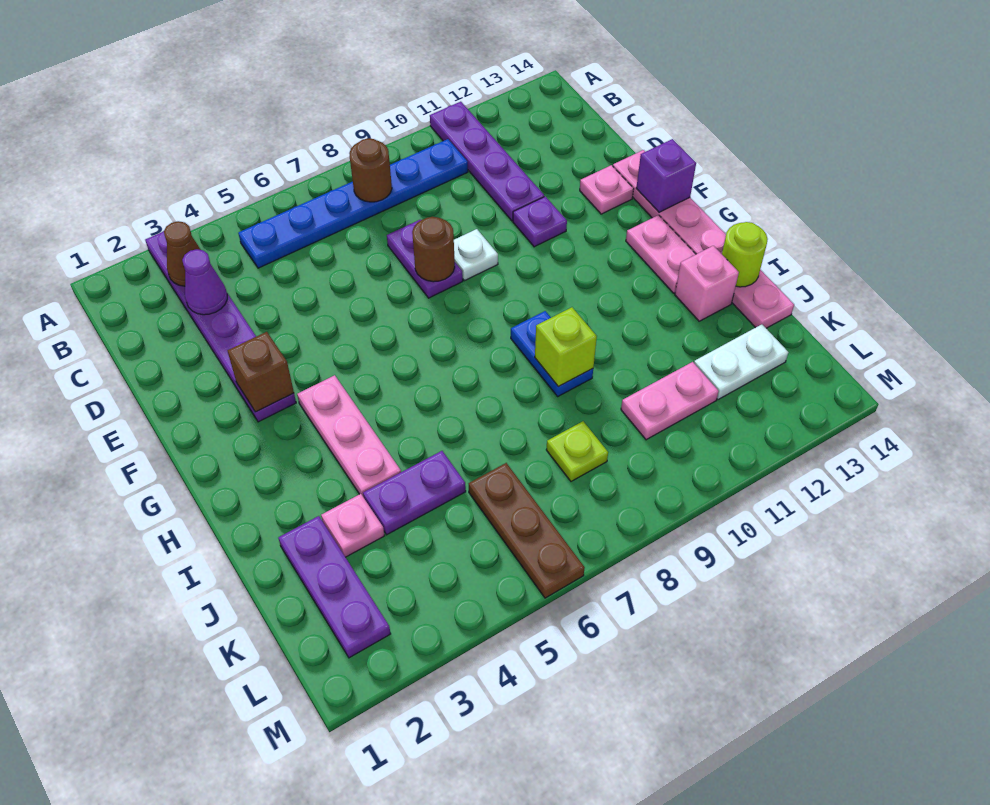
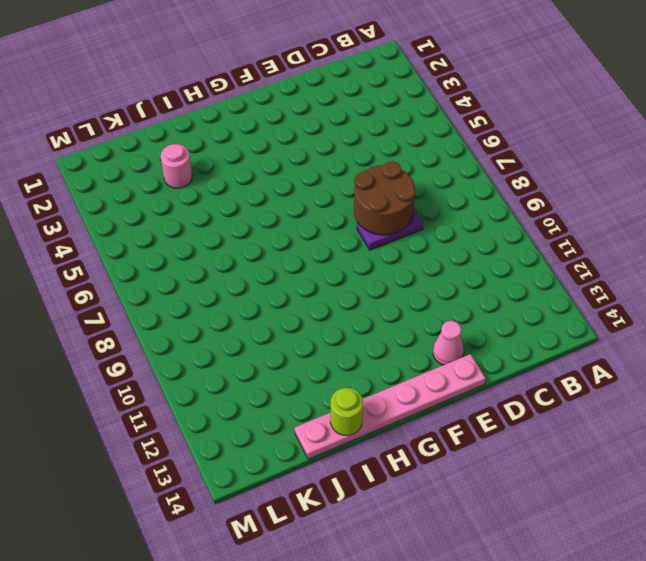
brown round brick D7:E8 level 2 -> brown round brick E8 level 2
pink cone E13 level 1 -> pink plate E13 level 1
pink round brick J3 level 1 -> pink plate J3 level 1
none -> purple plate A3:F3 level 1
none -> purple plate A11:D11 level 1
none -> blue plate B5:B10 level 1

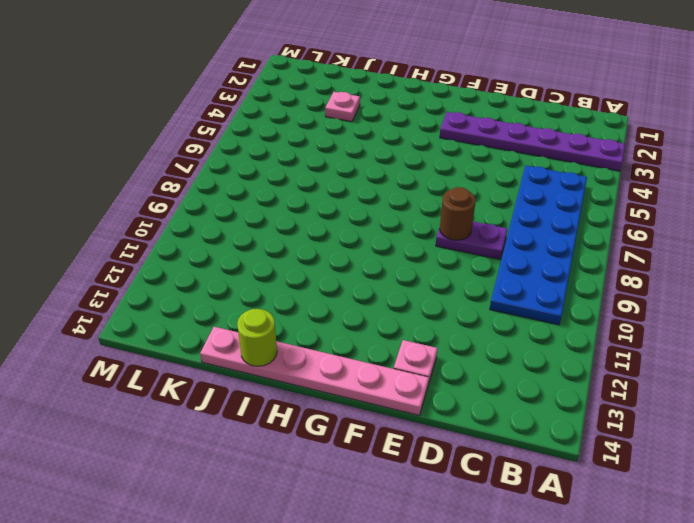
blue plate B5:C10 level 1 -> blue plate B5:B10 level 1
none -> purple plate A11:D11 level 1
none -> white plate E9 level 1
none -> purple plate E11 level 1

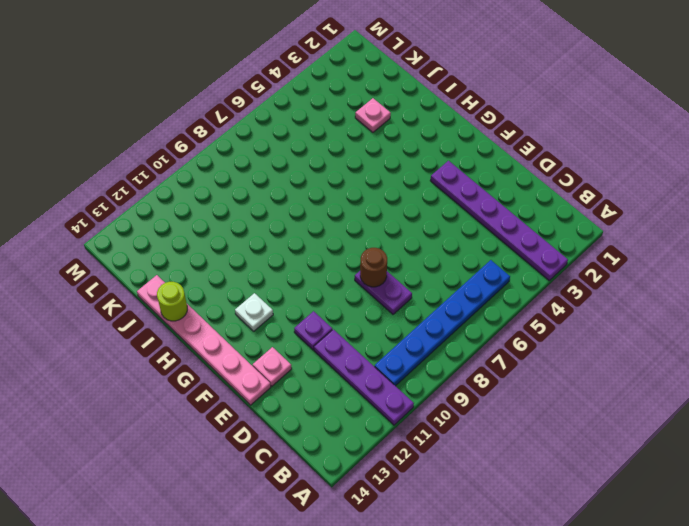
white plate G12 level 1 -> white plate E9 level 1
none -> pink plate G4:I4 level 1
none -> pink plate G13:H13 level 1
none -> blue plate H9:I9 level 1

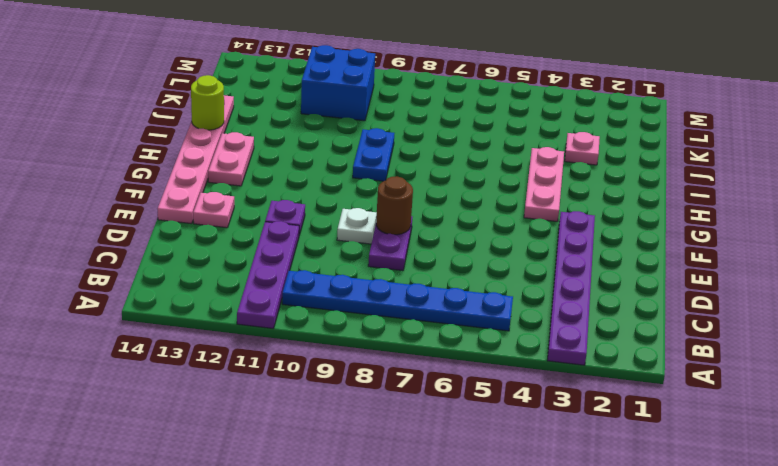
blue brick K10:L11 level 1 -> pink plate K10:K11 level 1
none -> pink brick I13 level 1
none -> purple plate J2:L2 level 1
none -> purple plate J4:J5 level 1

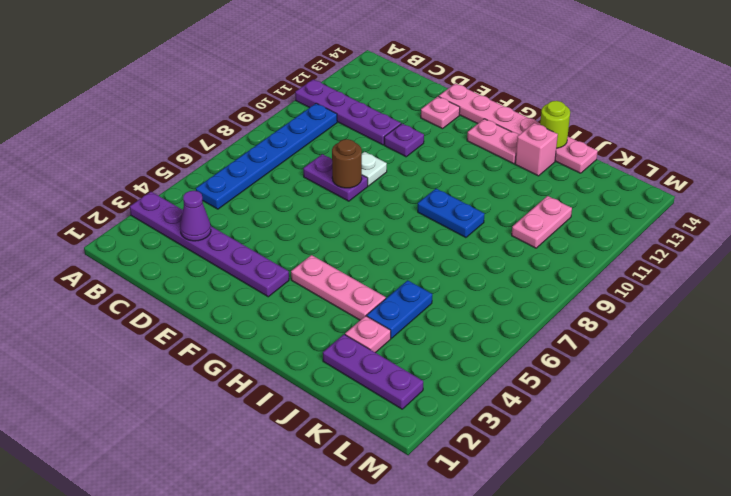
blue plate J4:J5 level 1 -> purple plate J4:J5 level 1
none -> brown plate K6:M6 level 1
none -> lime plate K8 level 1
none -> white plate K12:K13 level 1

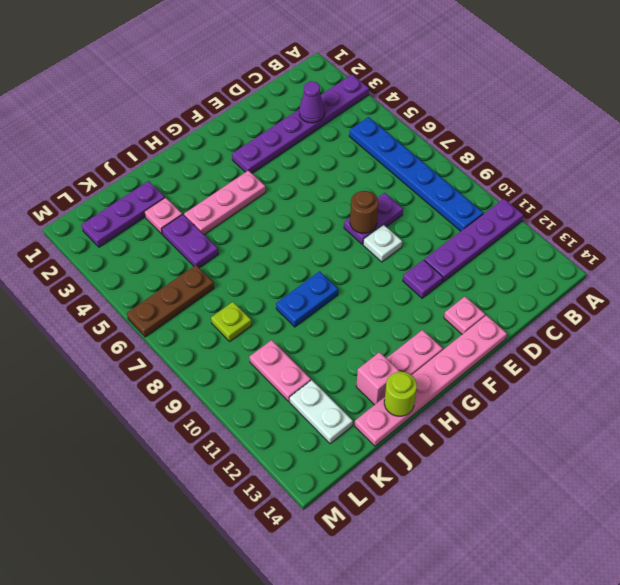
none -> brown cone B3 level 2
none -> brown round brick B8 level 2
none -> brown brick F3 level 2

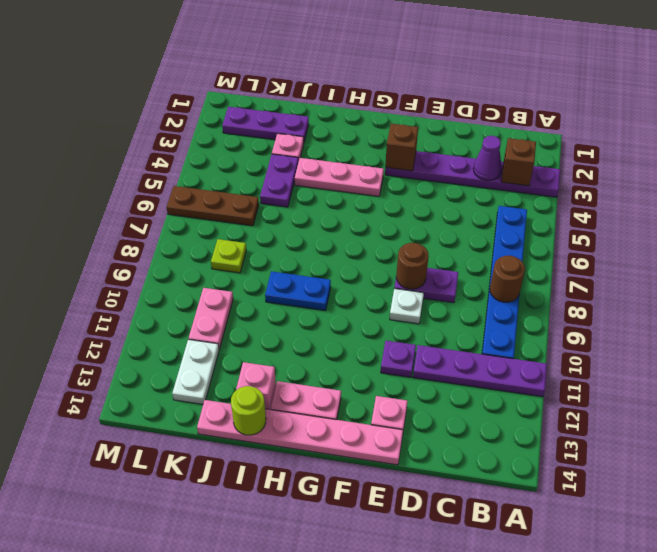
brown brick B3 level 2 -> brown cone B3 level 2
none -> purple brick F14 level 2
none -> lime brick I9 level 2

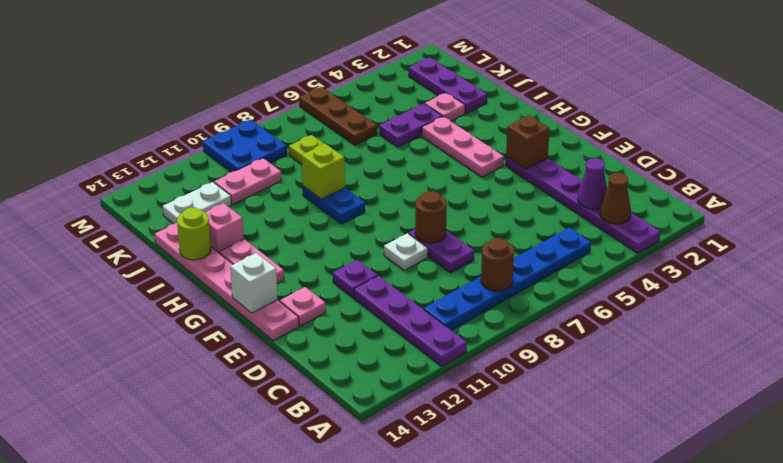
white brick F14 level 2 -> purple brick F14 level 2
blue plate L9:M10 level 1 -> none

